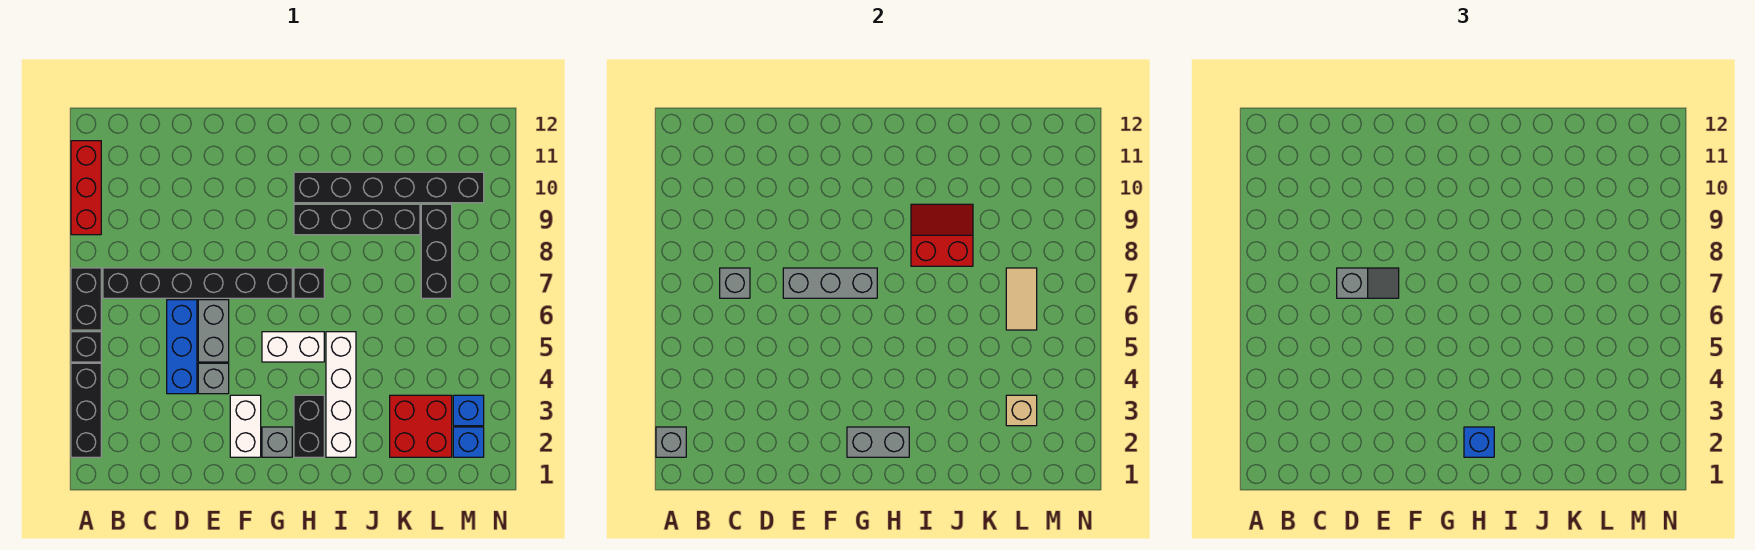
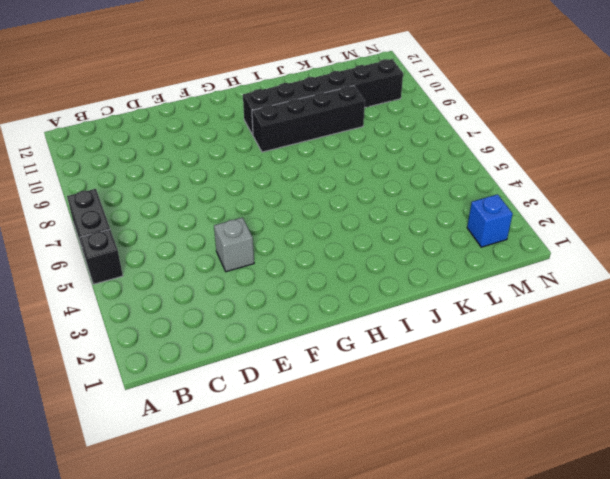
none -> black brick A2:A4 level 1
none -> red brick A9:A11 level 1
none -> black brick B7:G7 level 1

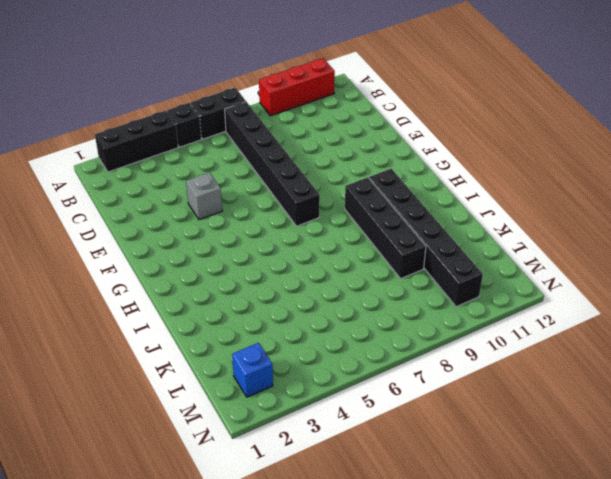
none -> blue brick D4:D6 level 1
none -> grey brick E5:E6 level 1
none -> white brick F2:F3 level 1

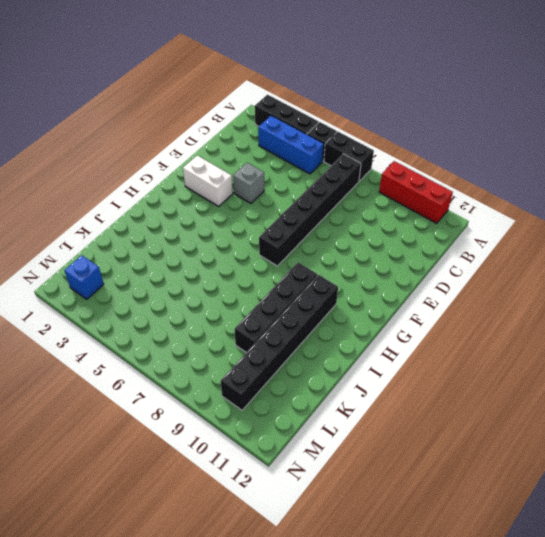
blue brick B3:B5 level 1 -> blue brick D4:D6 level 1
none -> grey brick E5:E6 level 1
none -> grey brick G2 level 1
none -> white brick G5:H5 level 1

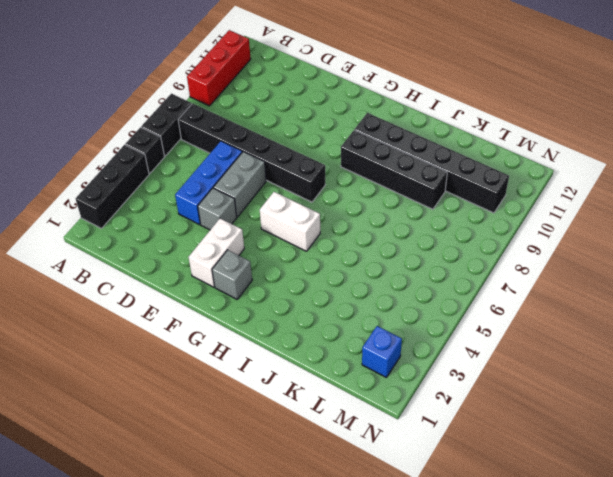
none -> black brick H2:H3 level 1
none -> black brick H7 level 1
none -> white brick I2:I5 level 1

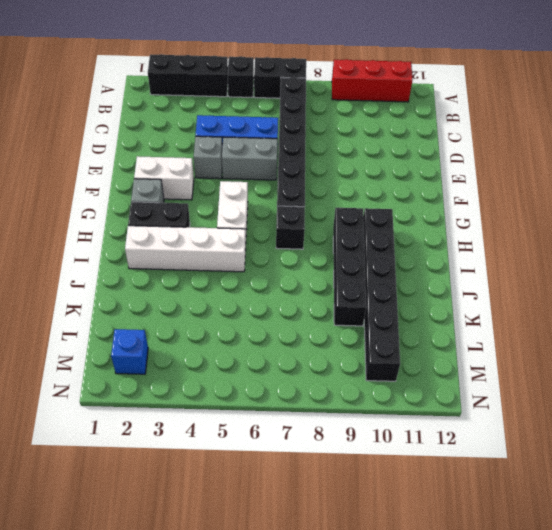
none -> red brick K2:L3 level 1
none -> black brick L7:L9 level 1
none -> blue brick M3 level 1

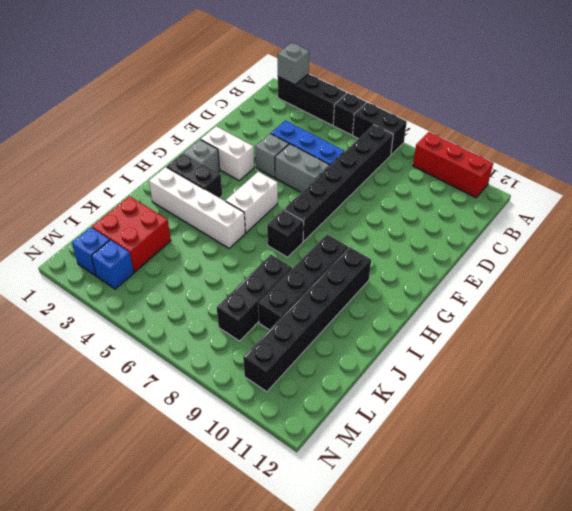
black brick J8:L8 level 1 -> black brick L7:L9 level 1
none -> grey brick C7 level 2
none -> grey brick E7:G7 level 2
none -> grey brick G2:H2 level 2

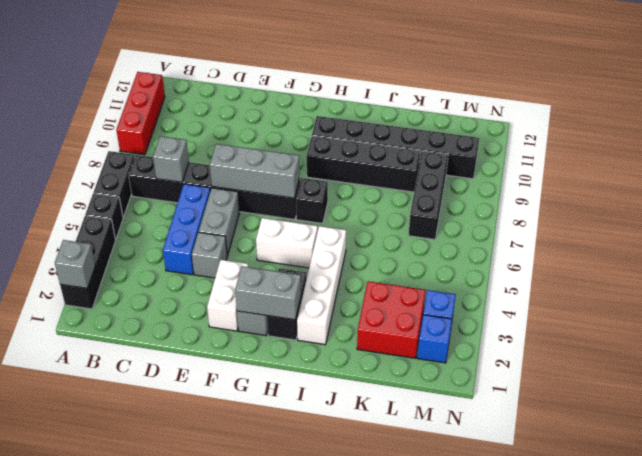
none -> red slope I8:J9 level 2 top 8
none -> tan brick L3 level 2
none -> tan tile L6:L7 level 2

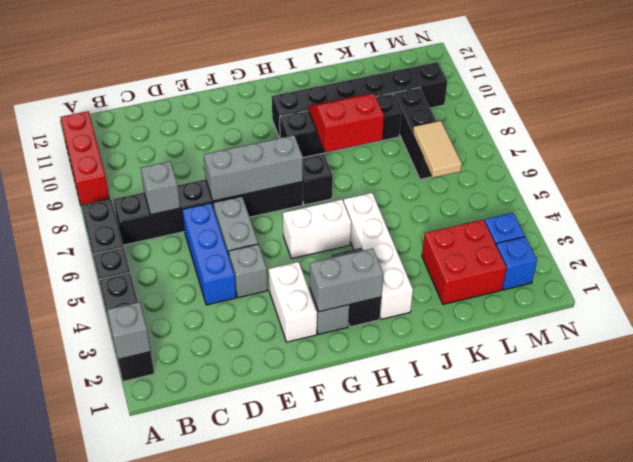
none -> tan brick L3 level 2
none -> grey slope D7:E7 level 3 top D
none -> blue brick H2 level 3

